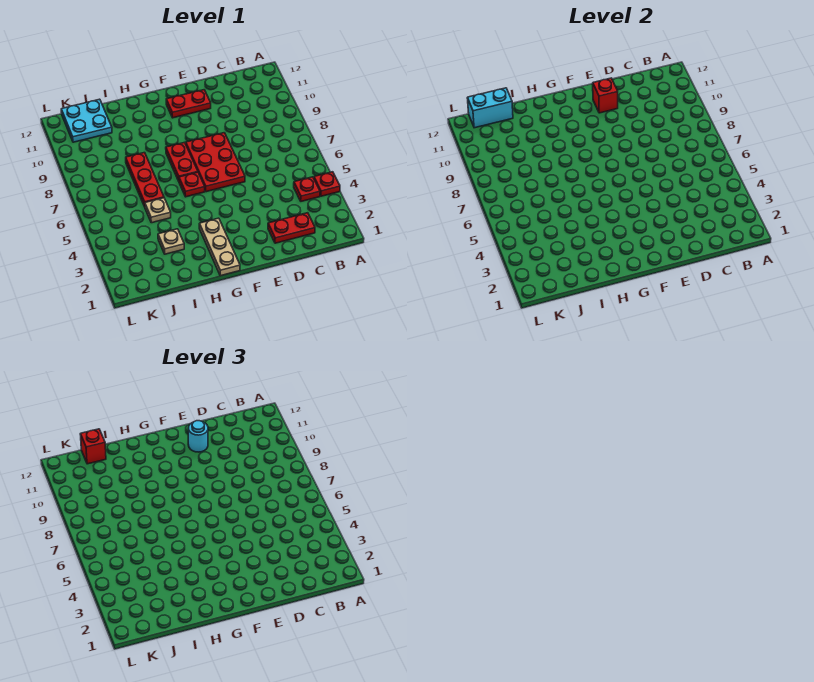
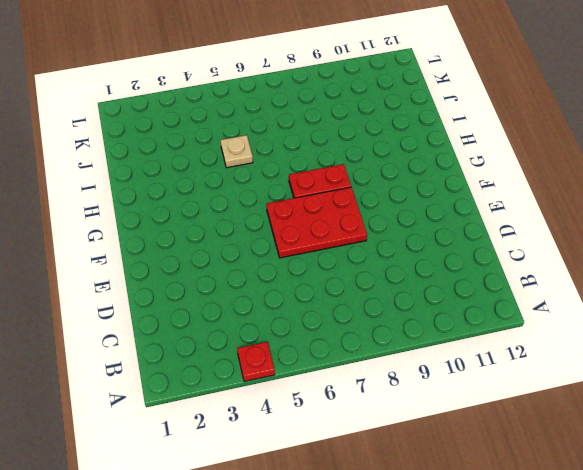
none -> red plate B4 level 1
none -> red plate C2:D2 level 1
none -> red plate E11:F11 level 1

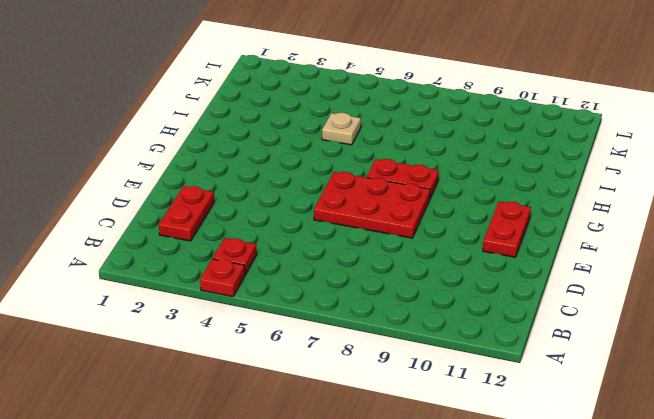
none -> tan plate G1:G3 level 1
none -> red plate G6 level 1
none -> tan plate I3 level 1

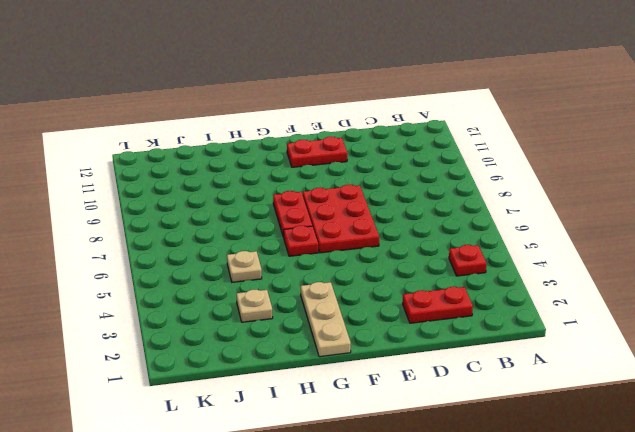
none -> red plate A4 level 1
none -> red plate I6:I8 level 1
none -> cyan plate J11:K12 level 1

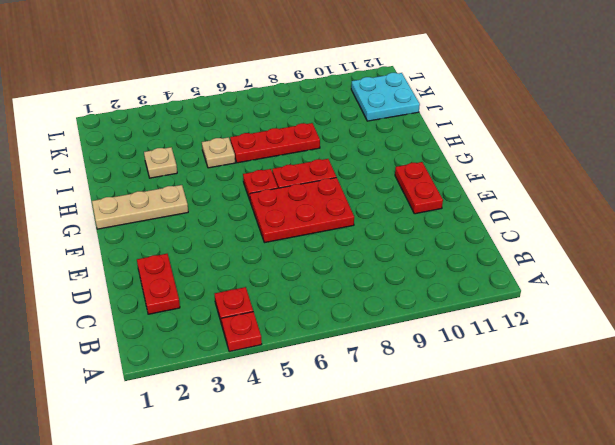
none -> red brick E11 level 2
none -> cyan brick J12:K12 level 2
none -> cyan round brick E11 level 3

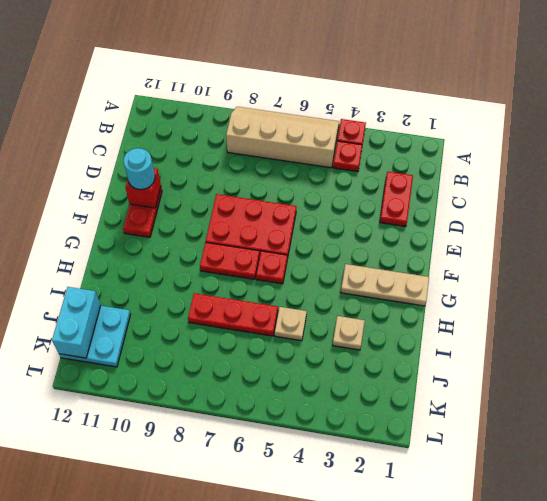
tan slope A5:B8 level 1 top B -> none
none -> red brick J12 level 3

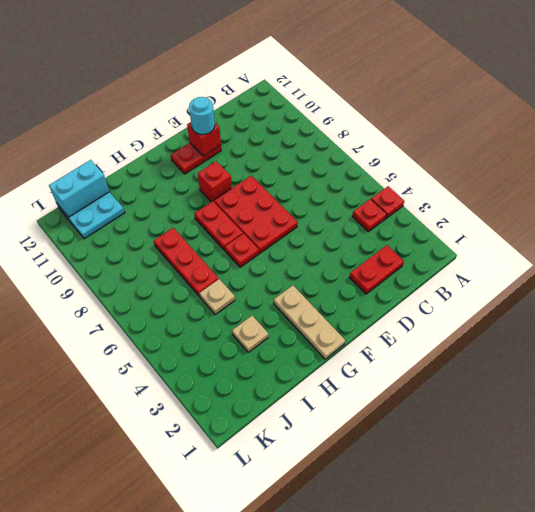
red brick F9 level 1 -> red brick J12 level 3

